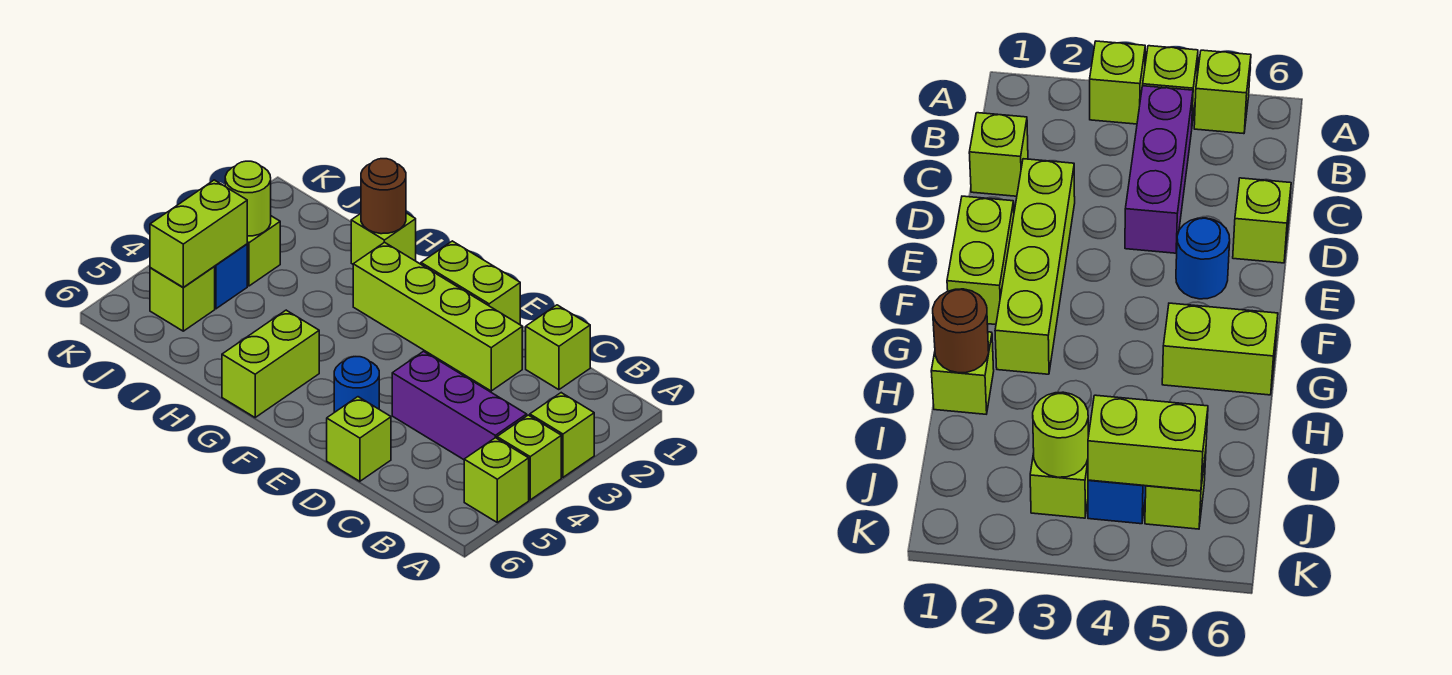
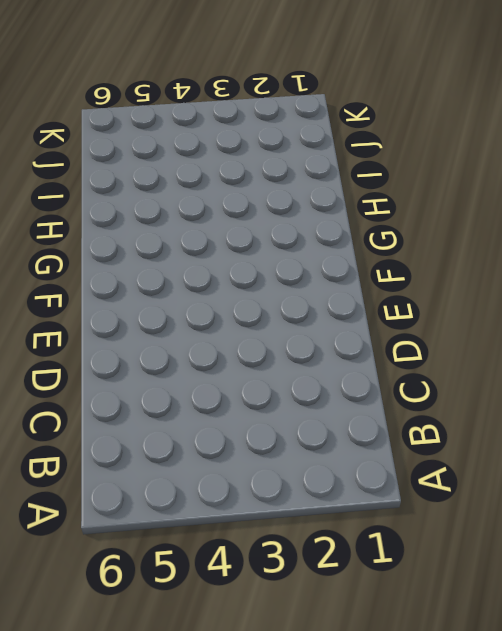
none -> lime brick A3 level 1
none -> lime brick A4 level 1
none -> lime brick A5 level 1

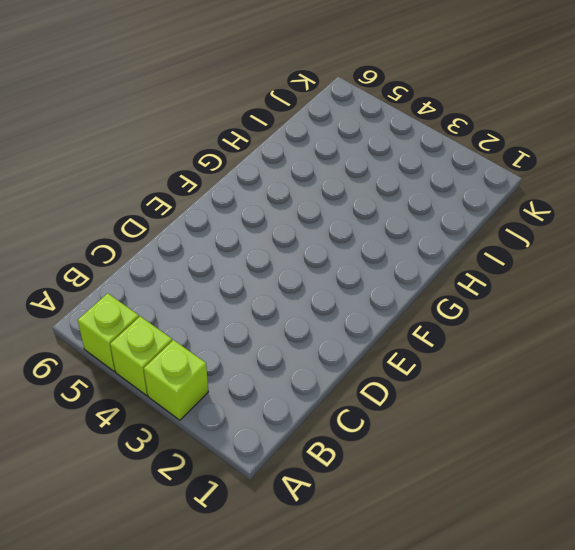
none -> purple brick B4:D4 level 1
none -> lime brick C1 level 1
none -> lime brick D2:G2 level 1

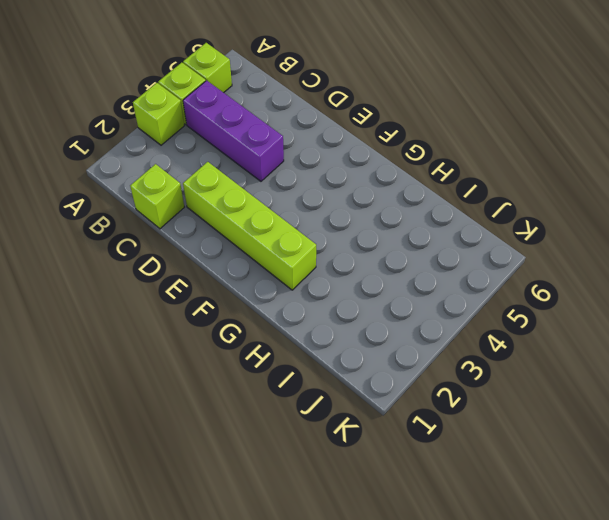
none -> lime brick D6 level 1
none -> lime brick E1:F1 level 1
none -> blue round brick E5 level 1

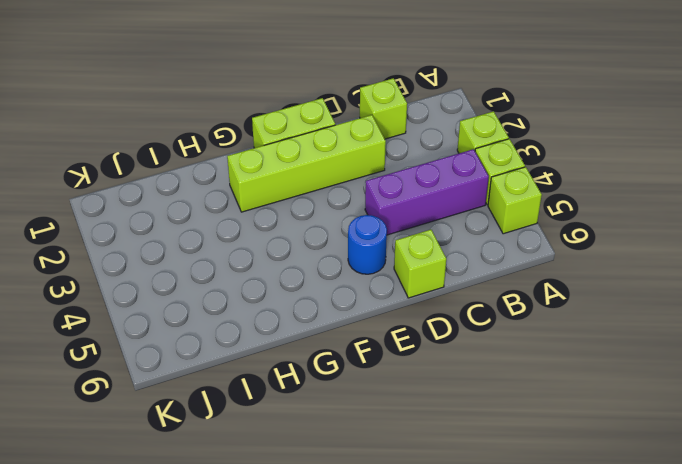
none -> lime brick G5:G6 level 1
none -> lime brick H1 level 1
none -> lime brick J3 level 1

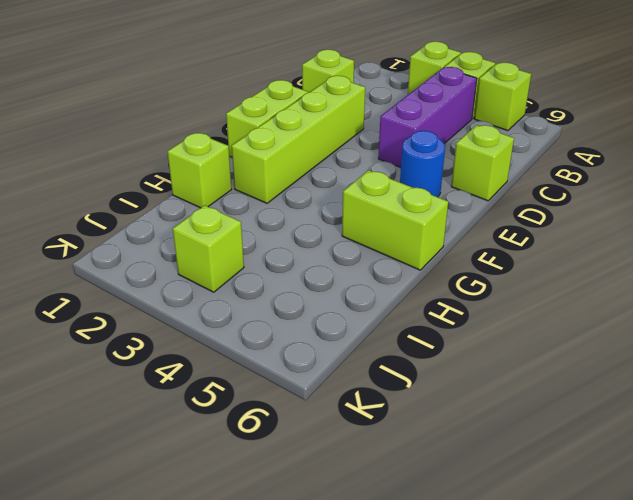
none -> blue brick J4 level 1
none -> lime brick J5 level 1
none -> brown round brick H1 level 2

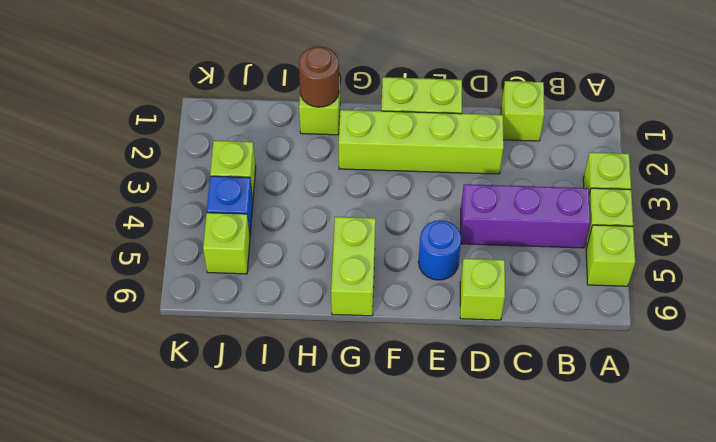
none -> lime round brick J3 level 2
none -> lime brick J4:J5 level 2

